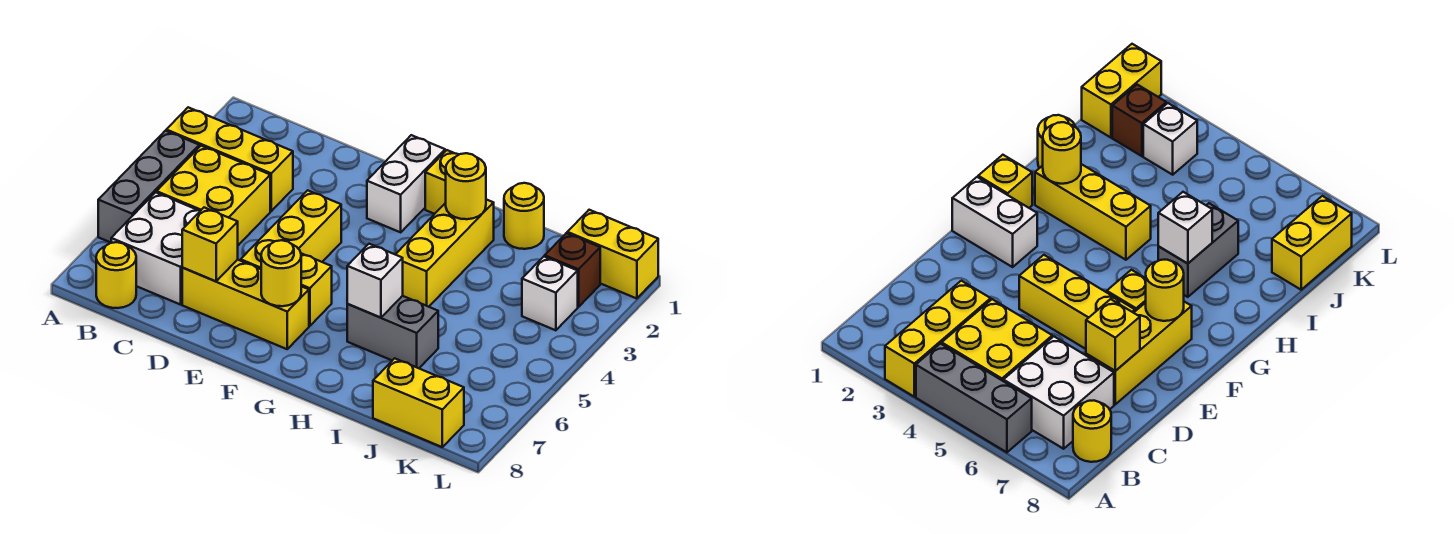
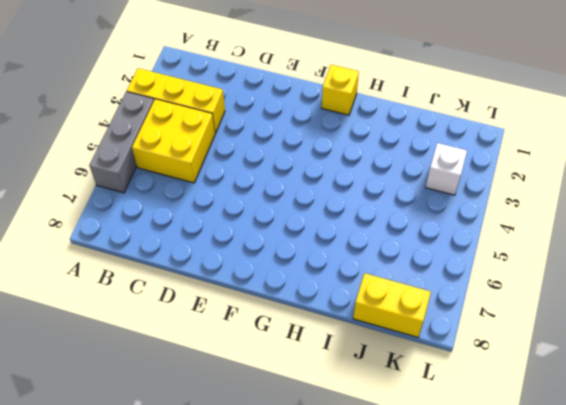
none -> white brick B6:C7 level 1
none -> yellow round brick B8 level 1
none -> yellow brick D7:F7 level 1

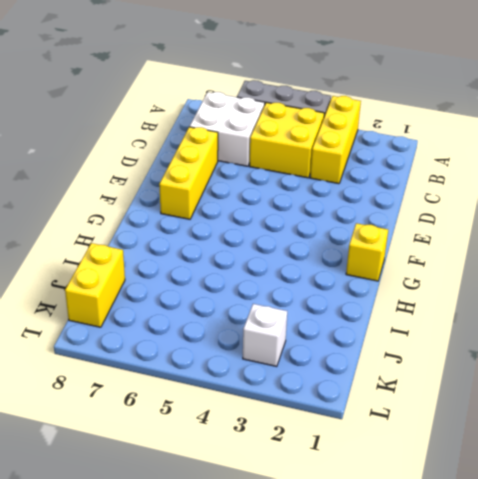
none -> yellow round brick B8 level 1
none -> yellow brick E4:E6 level 1
none -> white brick F1:F2 level 1

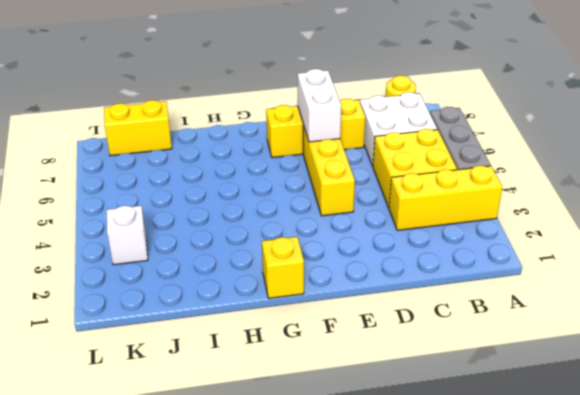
white brick E6:E7 level 2 -> white brick F1:F2 level 1
none -> yellow brick F6 level 1
none -> yellow brick H2:H4 level 1
none -> grey brick H6:I6 level 1

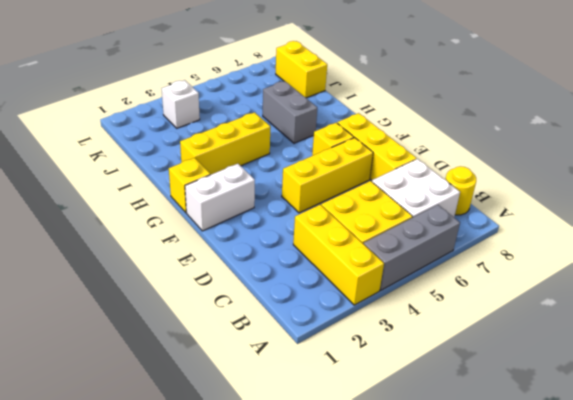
none -> yellow round brick I1 level 1
none -> yellow brick K1:L1 level 1
none -> brown brick K2 level 1

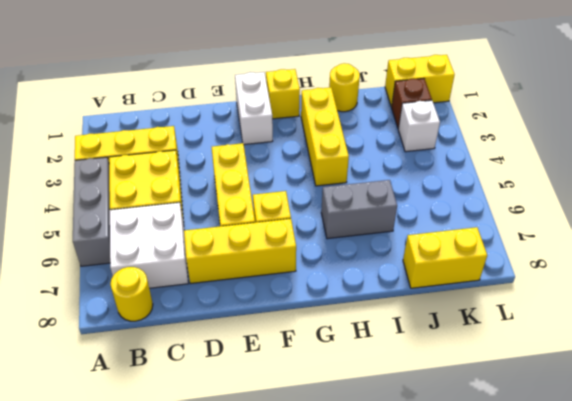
none -> yellow brick D7 level 2
none -> yellow round brick F7 level 2
none -> yellow round brick H2 level 2

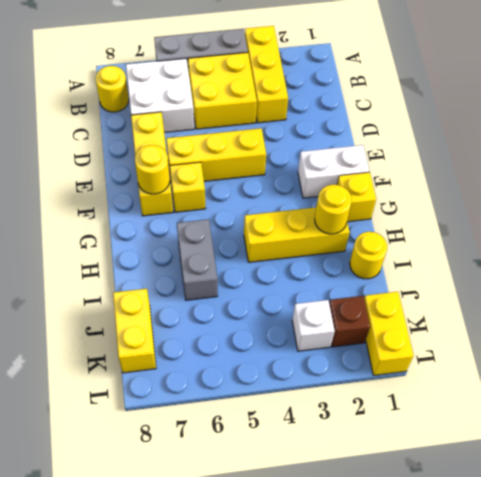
none -> yellow brick D7 level 2
none -> white brick H6 level 2

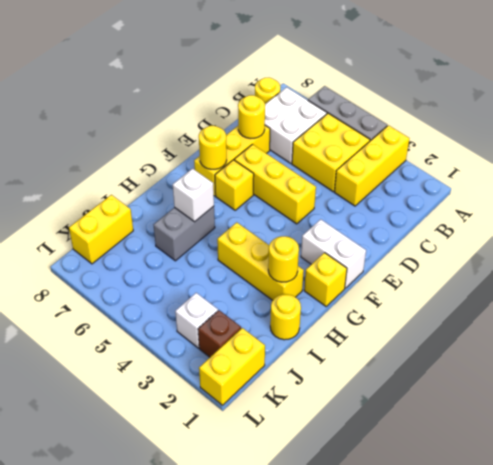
yellow round brick D7 level 2 -> yellow brick D7 level 2

